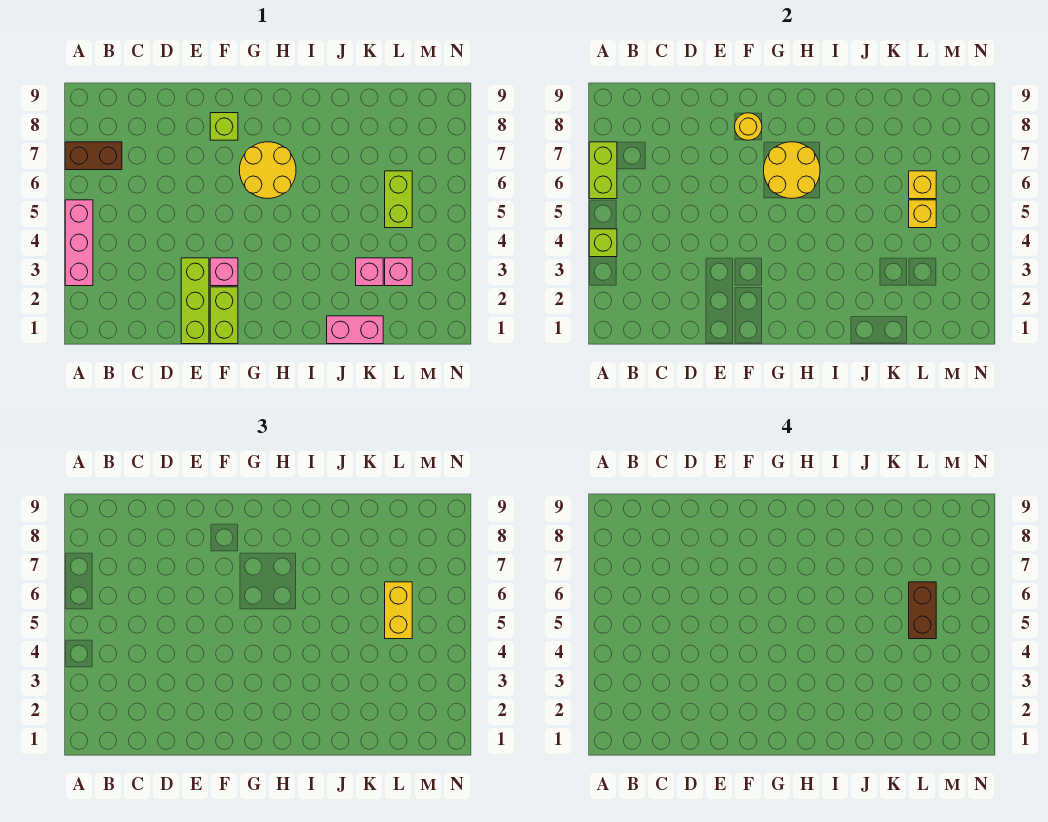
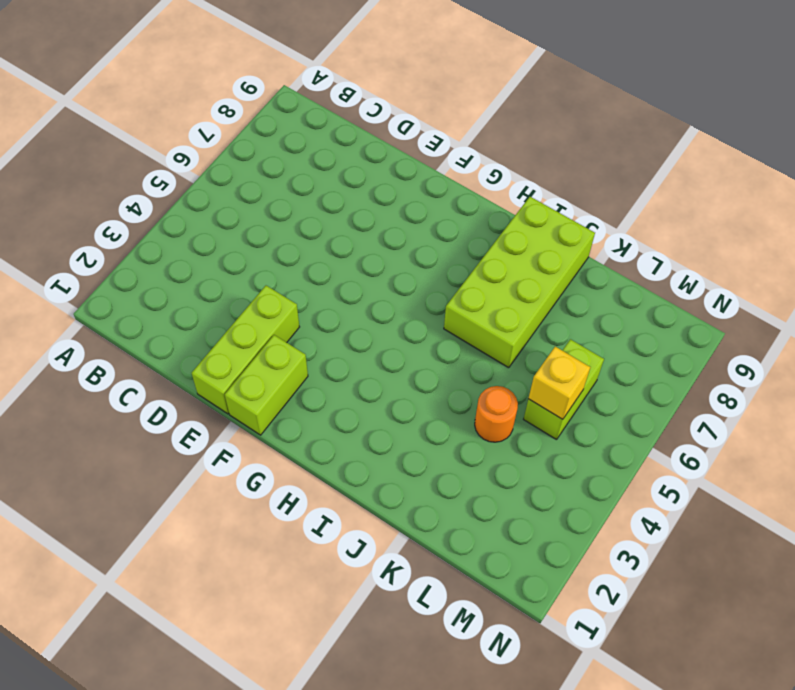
lime brick I6:J9 level 1 -> none
orange round brick K4 level 1 -> none
none -> pink brick A3:A5 level 1
none -> brown brick A7:B7 level 1
none -> pink brick F3 level 1

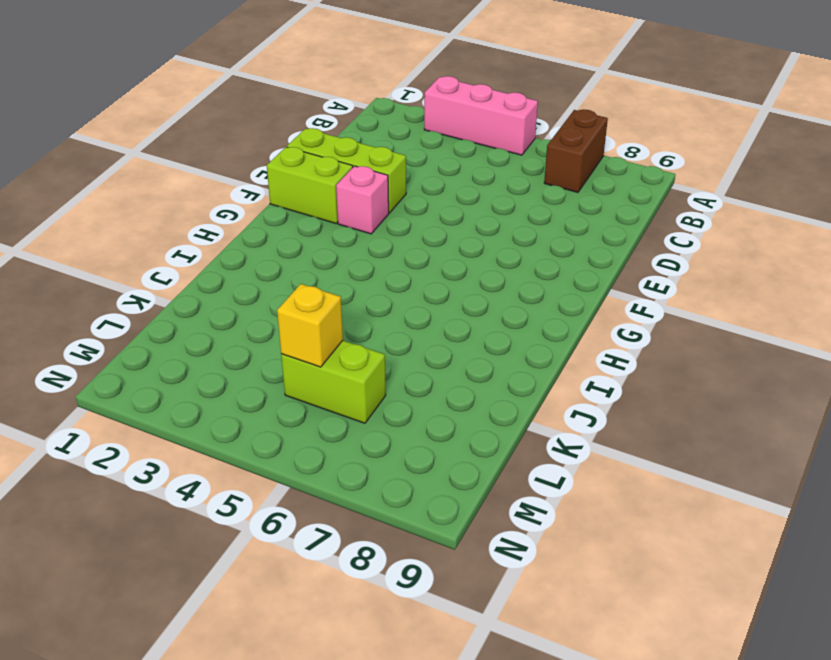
none -> lime brick F8 level 1
none -> yellow round brick G6:H7 level 1
none -> pink brick J1:K1 level 1

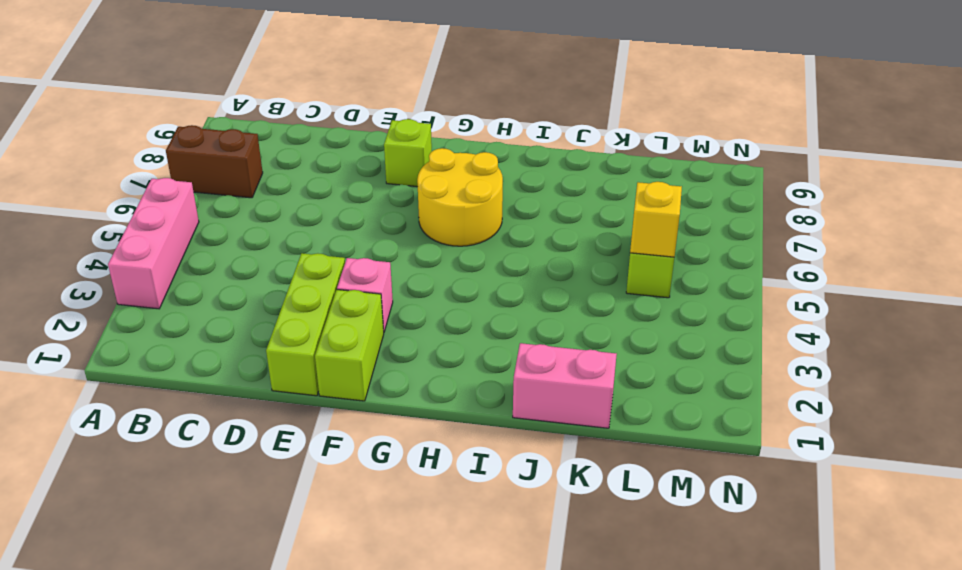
none -> pink brick K3 level 1
none -> pink brick L3 level 1
none -> lime brick A4 level 2

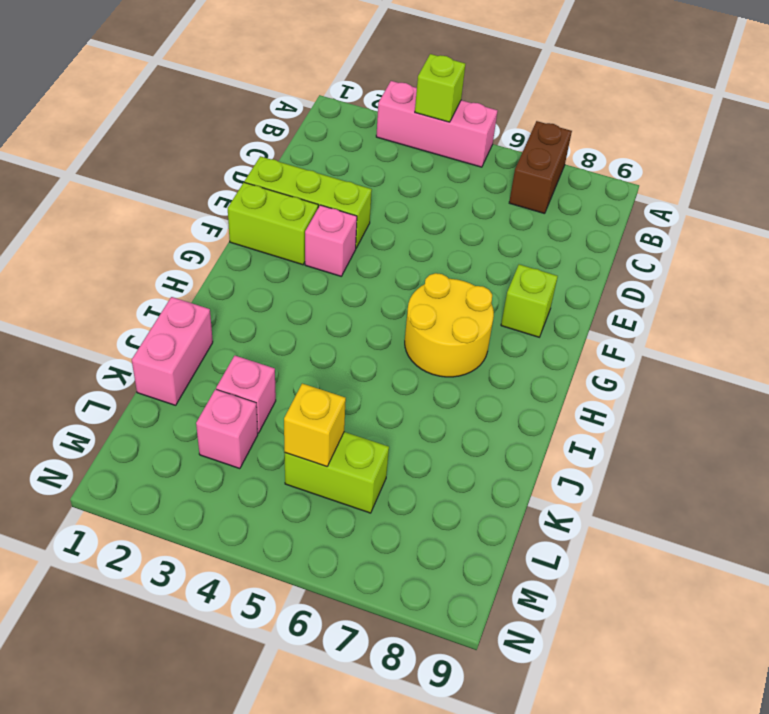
none -> lime brick A6:A7 level 2
none -> yellow round brick F8 level 2
none -> yellow round brick G6:H7 level 2

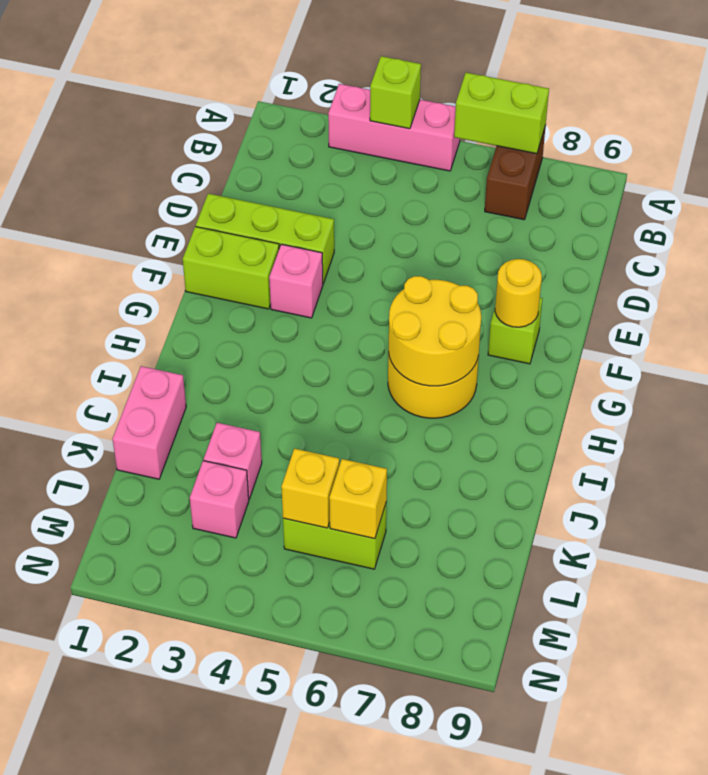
none -> yellow brick L5:L6 level 3
none -> brown brick L5:L6 level 4

